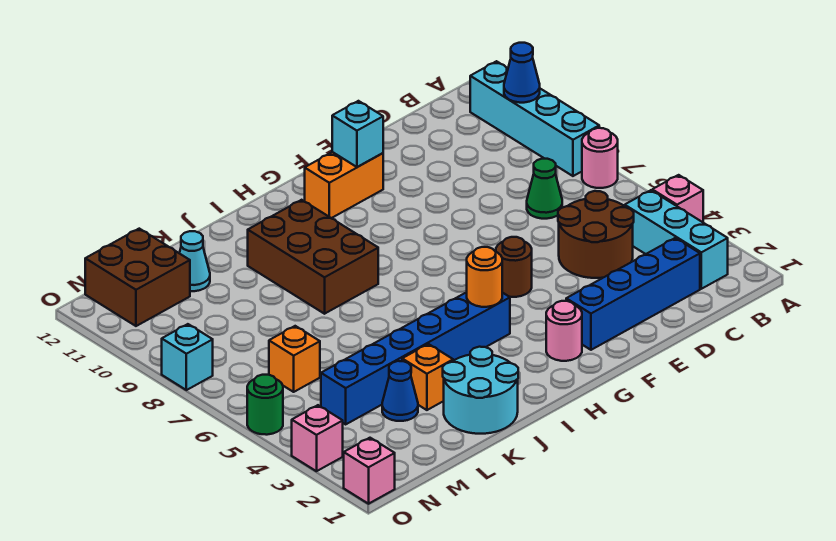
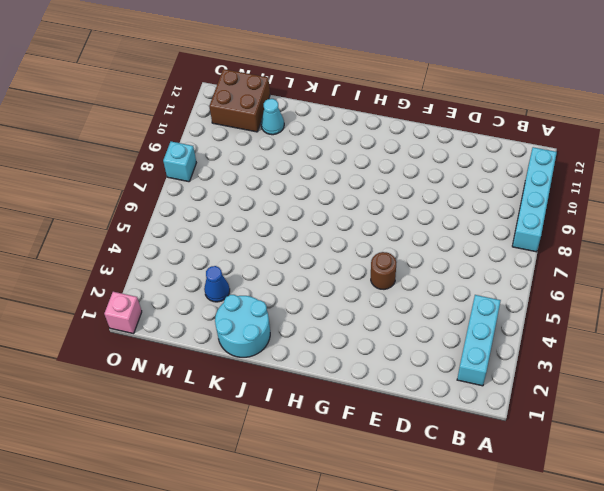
none -> pink brick A4 level 1
none -> pink round brick A7 level 1
none -> blue brick C2:F2 level 1

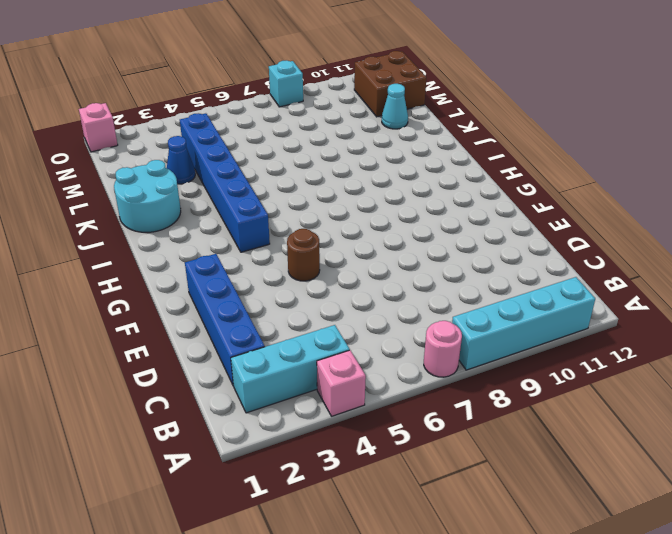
none -> brown round brick C4:D5 level 1
none -> green cone C7 level 1
none -> orange brick F11:G11 level 1

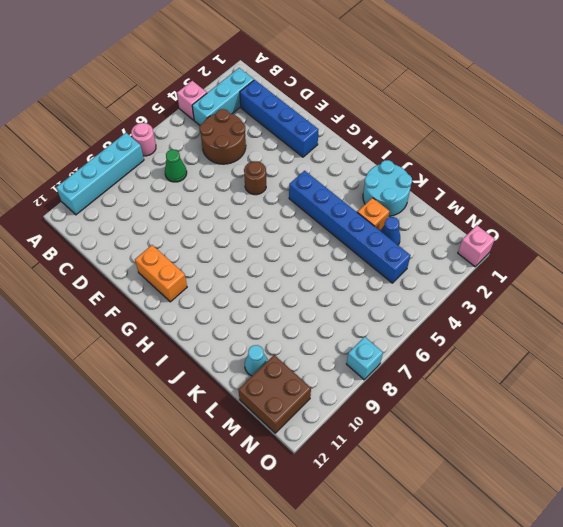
none -> pink round brick G2 level 1
none -> brown brick I8:J10 level 1
none -> orange brick M6 level 1

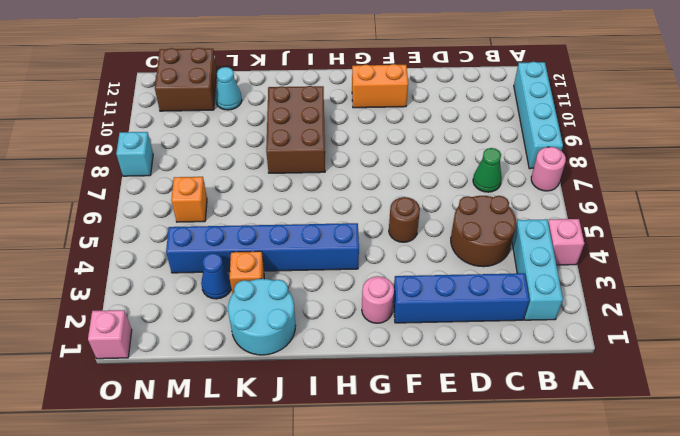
none -> pink brick O3 level 1
none -> green round brick O5 level 1
none -> blue cone A10 level 2

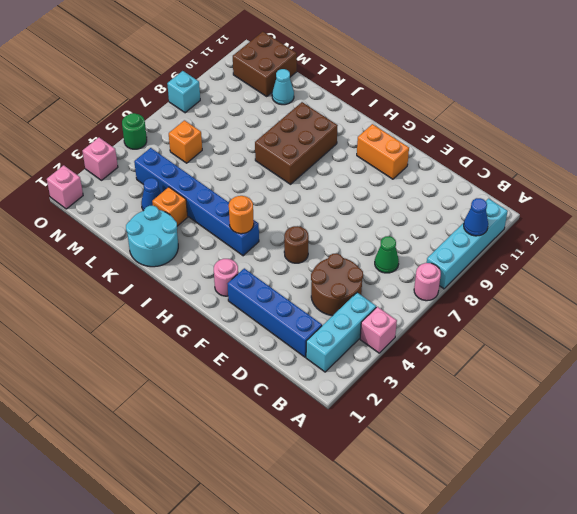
none -> cyan brick F11 level 2

